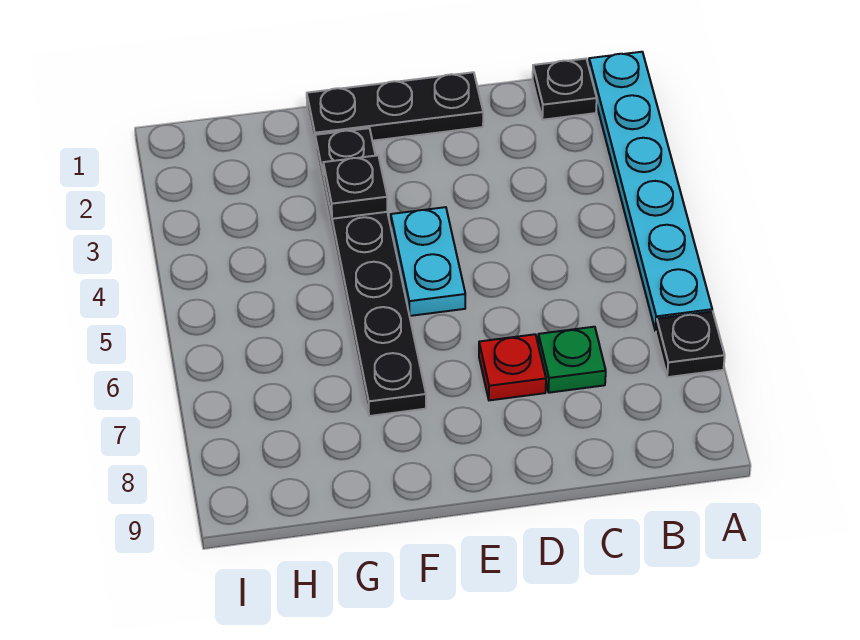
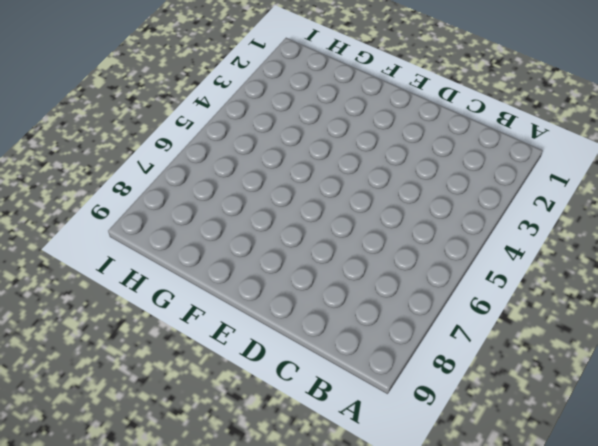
none -> cyan plate A1:A6 level 1
none -> black plate A7 level 1

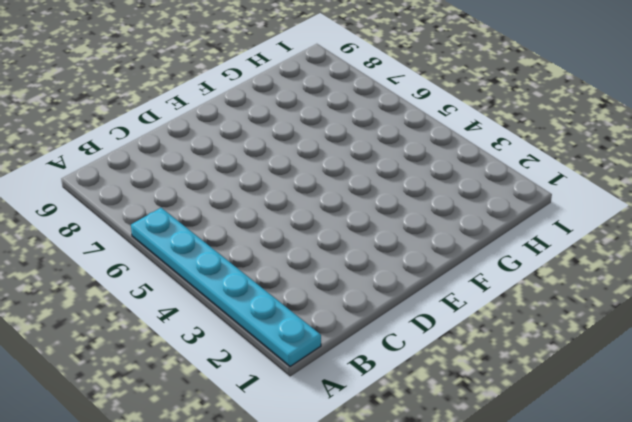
none -> black plate A7 level 1
none -> black plate B1 level 1

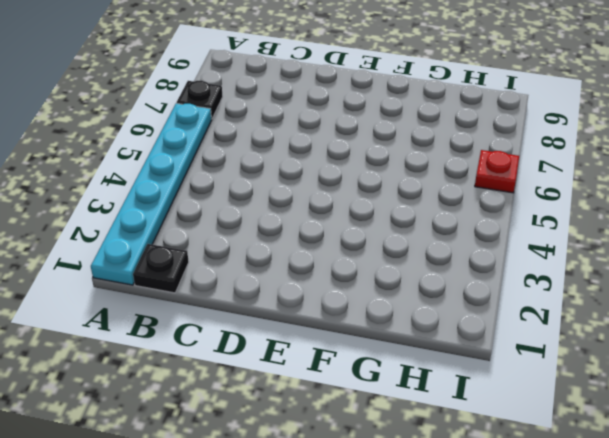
red plate I6 level 1 -> red plate D7 level 1
none -> green plate C7 level 1
none -> black plate D1:F1 level 1

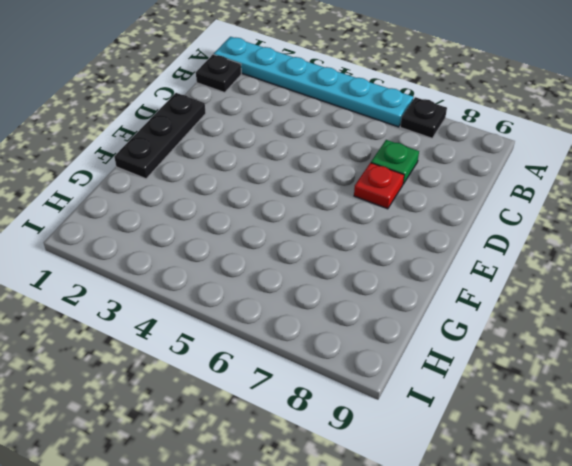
none -> cyan plate E4:E5 level 1
none -> black plate F2:F7 level 1

